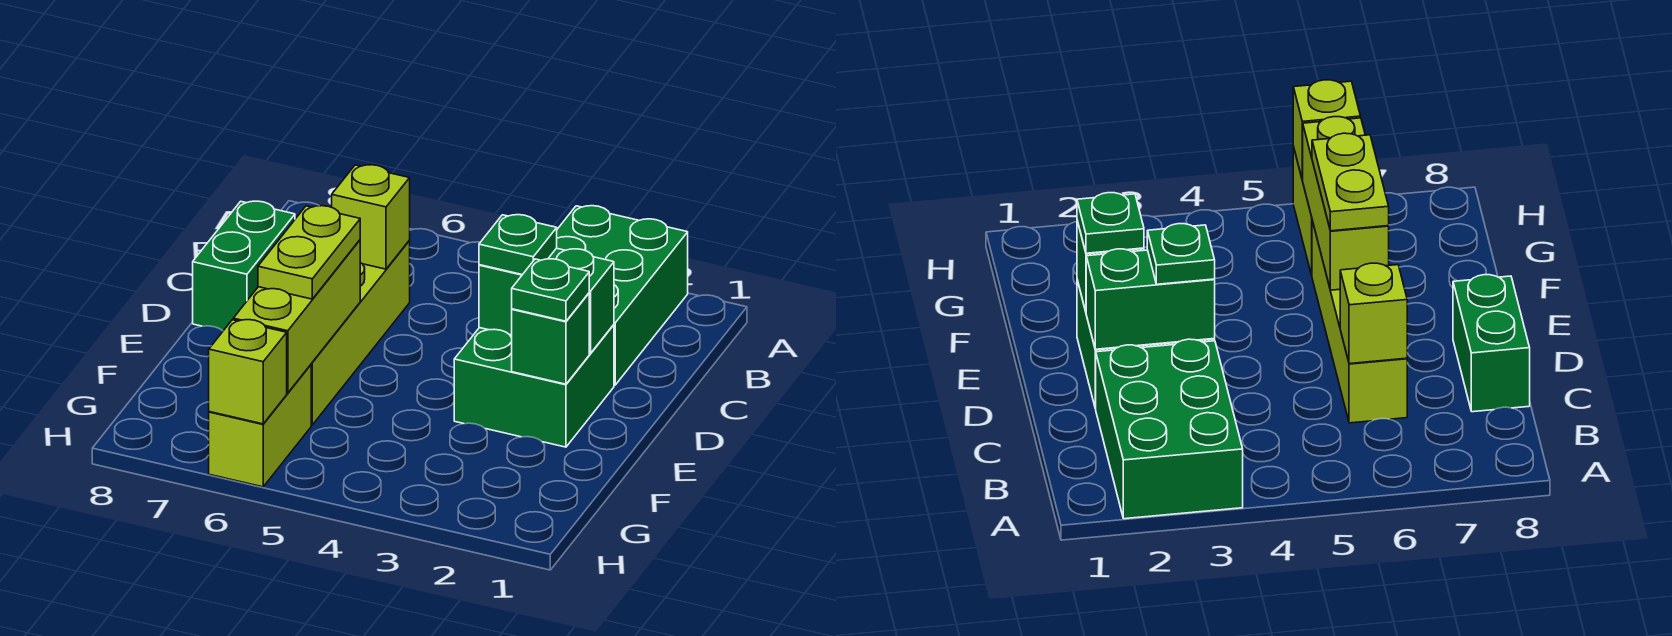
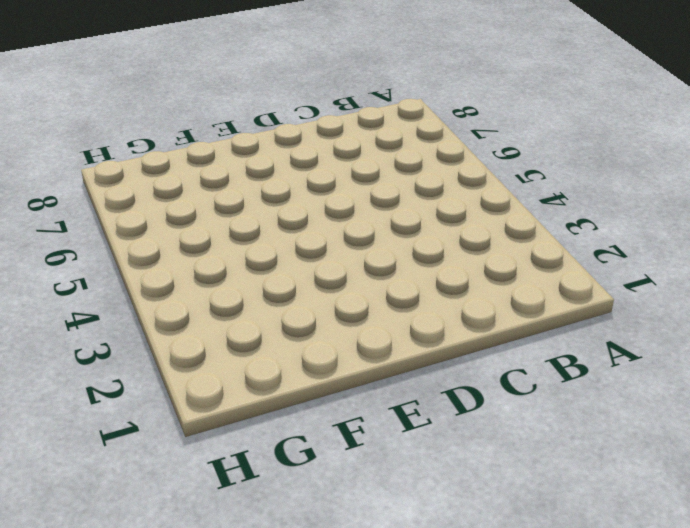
none -> green brick A2:C3 level 1
none -> lime brick C6:F6 level 1
none -> green brick C8:D8 level 1

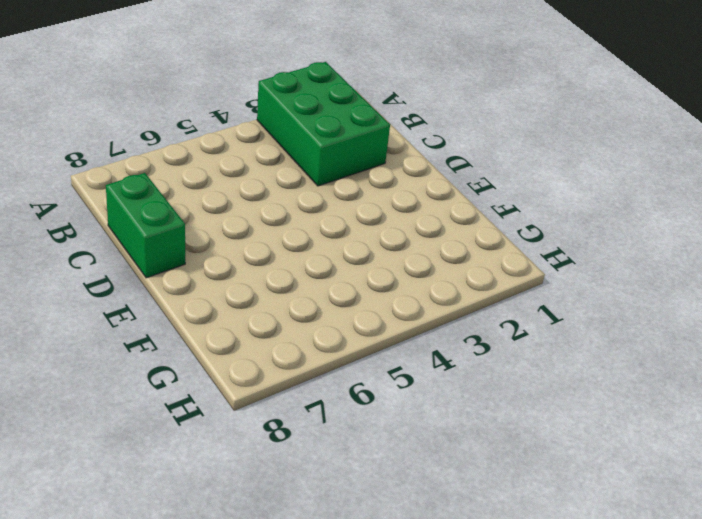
none -> lime brick C6:F6 level 1
none -> green brick D2:E3 level 1
none -> lime brick G6:H6 level 1

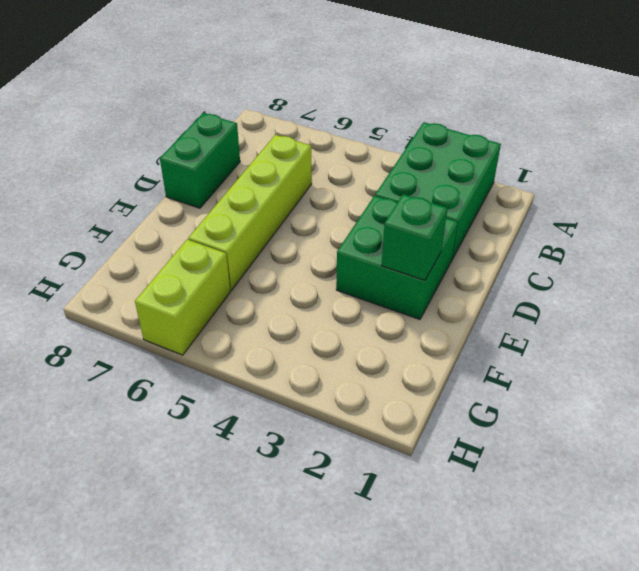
none -> lime brick C6 level 2
none -> green brick D2:D3 level 2
none -> lime brick E6:G6 level 2

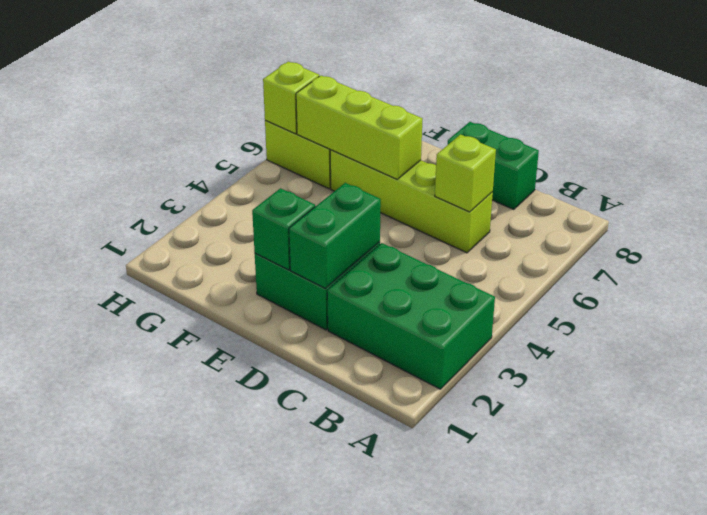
none -> green plate D3 level 3
none -> green plate E2 level 3
none -> lime plate E6:F6 level 3

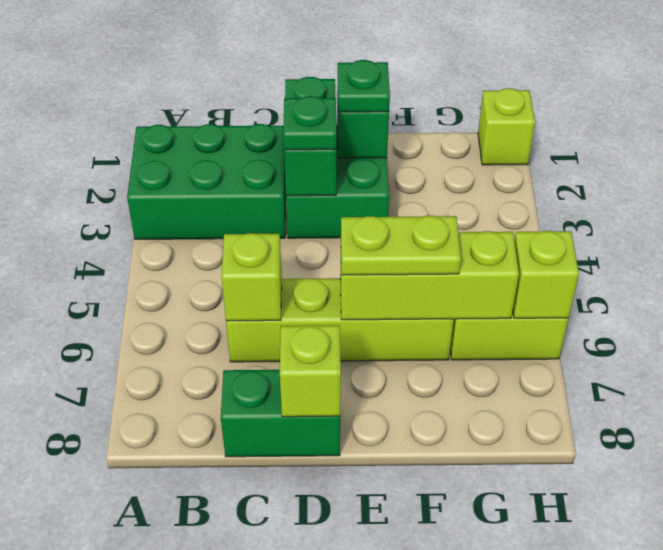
lime brick D8 level 2 -> none
lime brick H1 level 1 -> none

